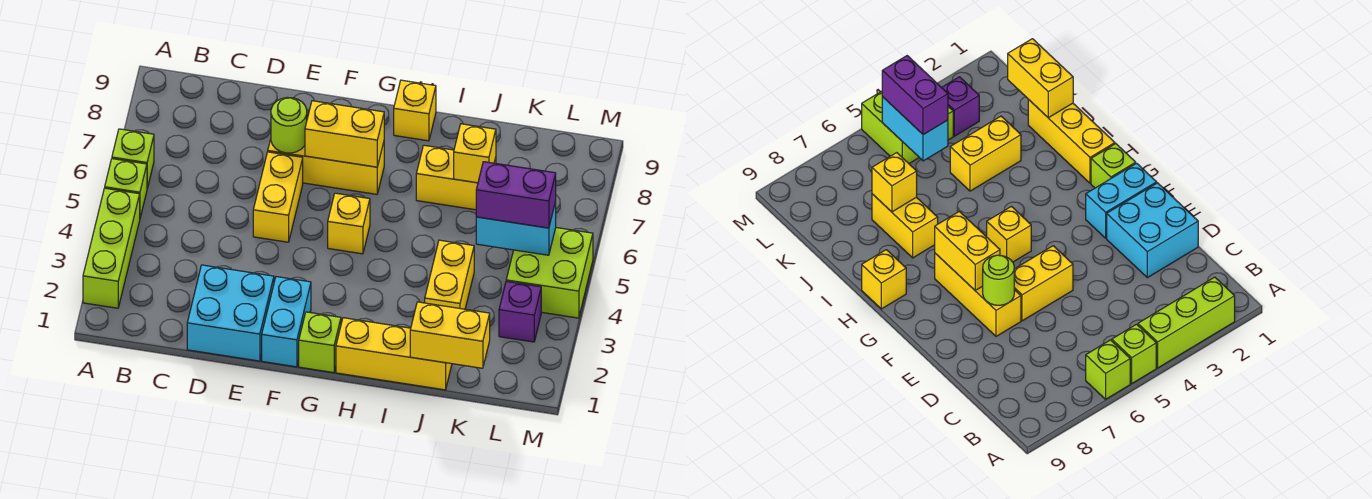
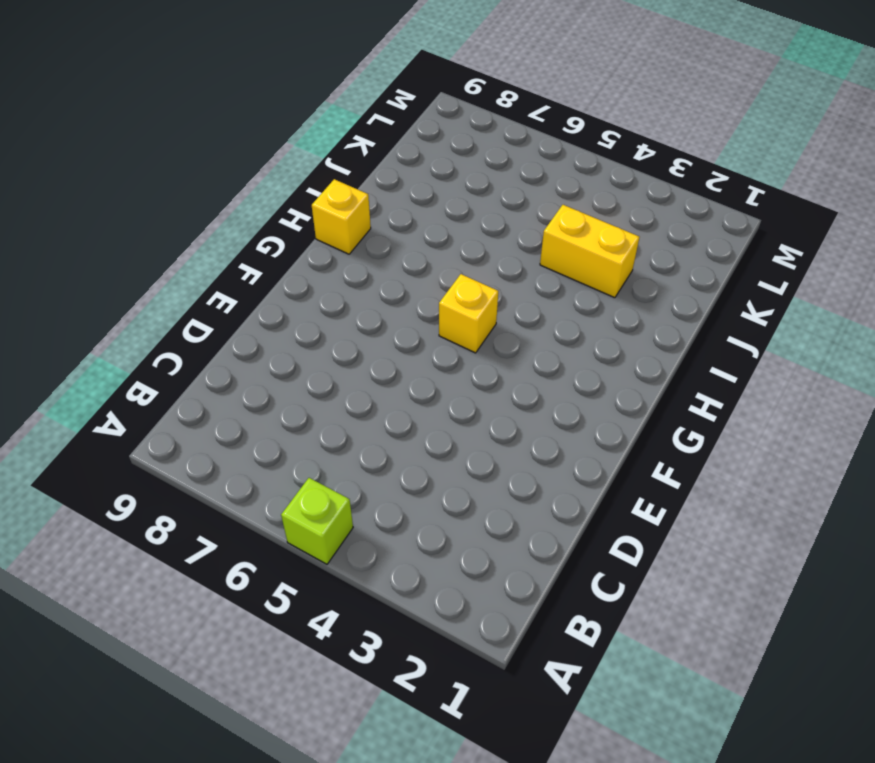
none -> lime brick A2:A4 level 1
none -> lime brick A6 level 1
none -> cyan brick D1:E2 level 1

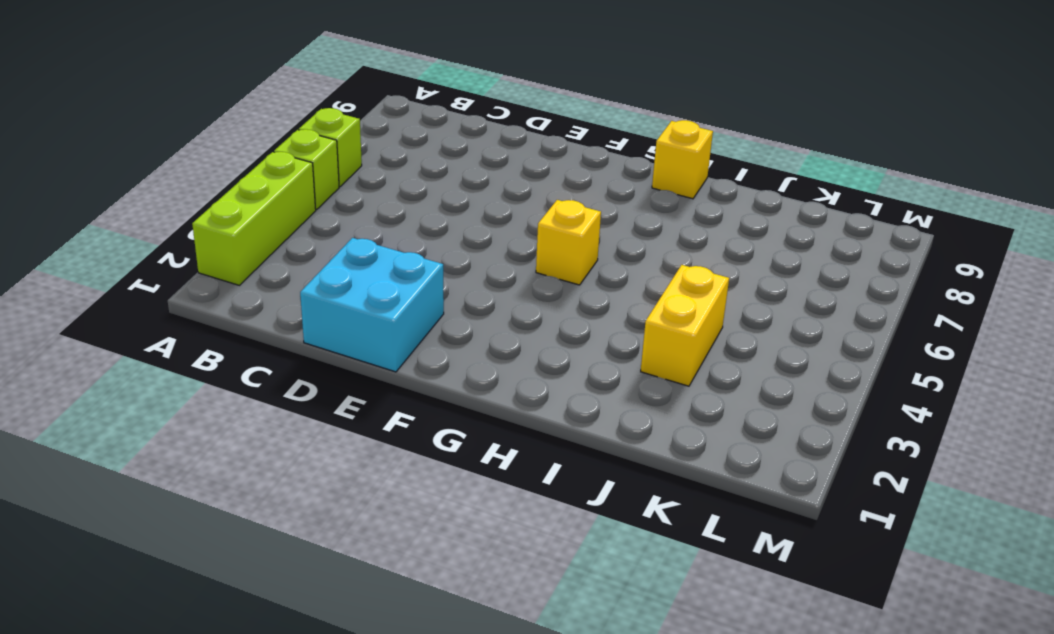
none -> yellow brick E5:E6 level 1
none -> yellow brick E7:G7 level 1
none -> cyan brick F1:F2 level 1

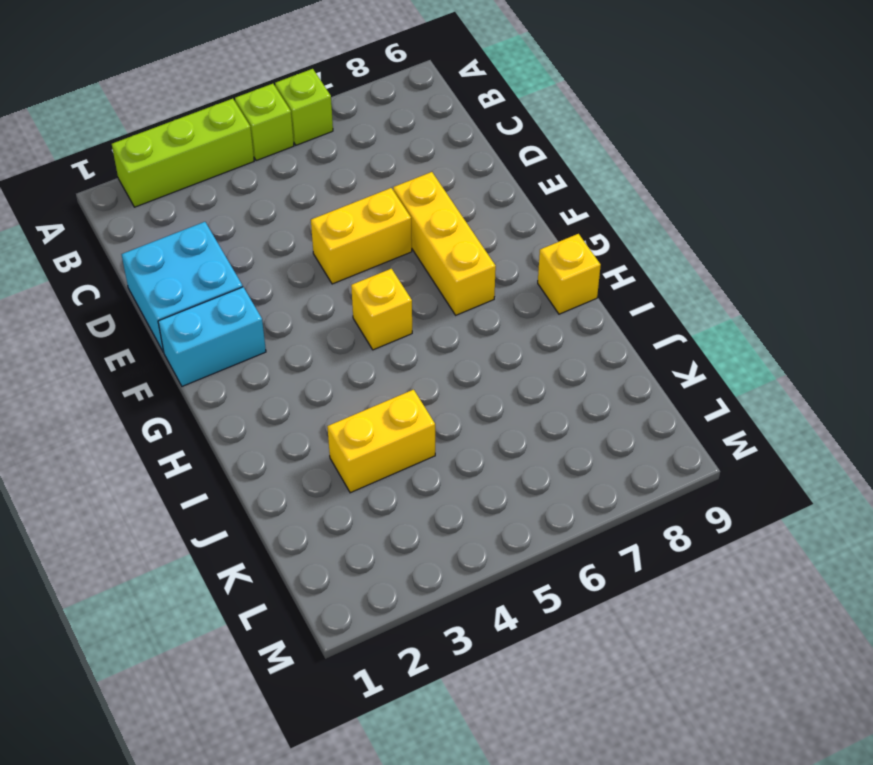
none -> lime brick G1 level 1
none -> yellow brick H1:J1 level 1
none -> yellow brick I7:J7 level 1

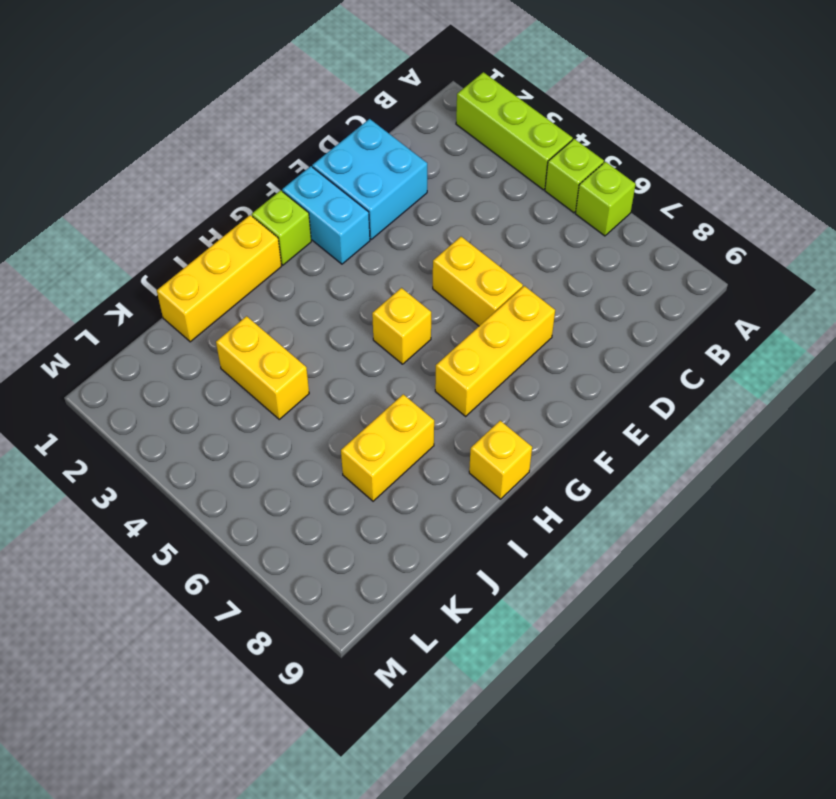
none -> purple brick L3 level 1
none -> lime brick L4:M5 level 1
none -> lime round brick E7 level 2

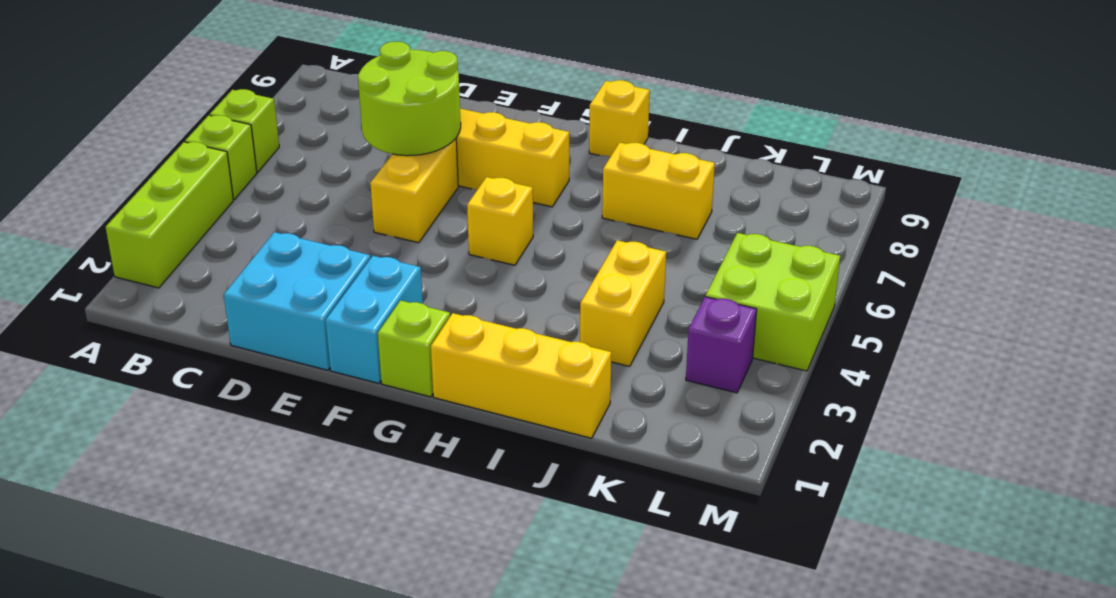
lime round brick D6:E7 level 2 -> lime round brick E7 level 2
none -> yellow brick F7:G7 level 2
none -> yellow brick J1:K1 level 2
none -> yellow brick J7 level 2

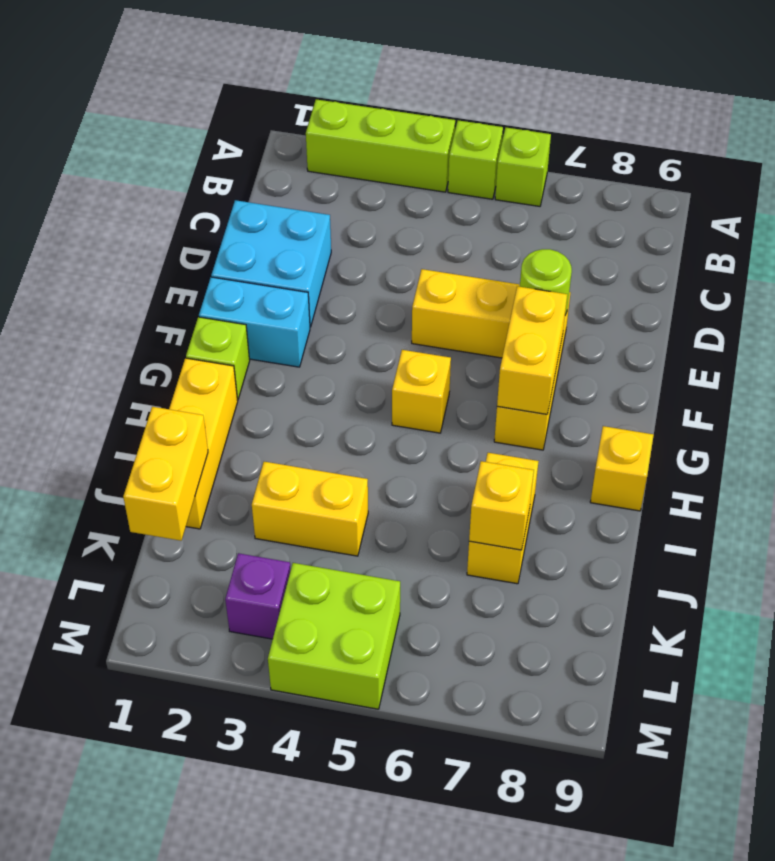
none -> cyan brick K5:L5 level 2
none -> purple brick K5:L5 level 3

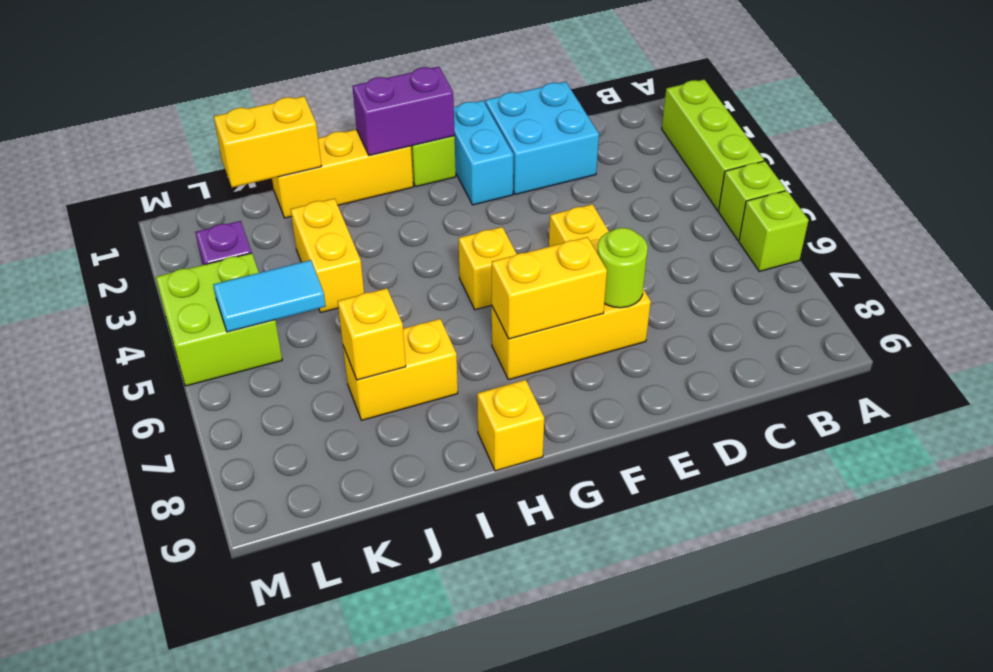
purple brick G1:H1 level 2 -> purple brick K5:L5 level 3
cyan tile K5:L5 level 2 -> cyan brick K5:L5 level 2

